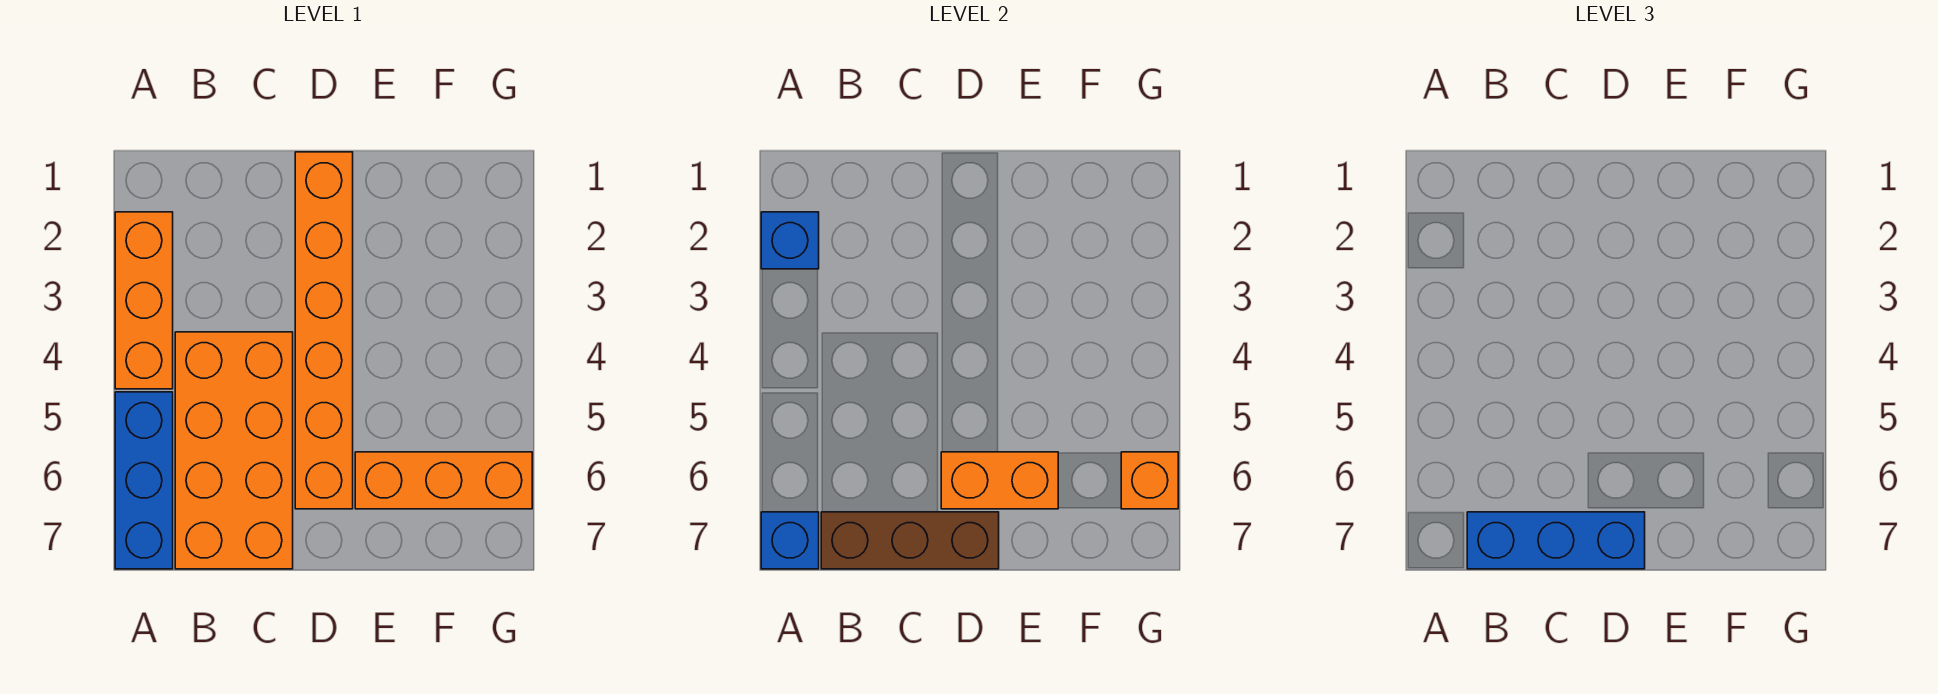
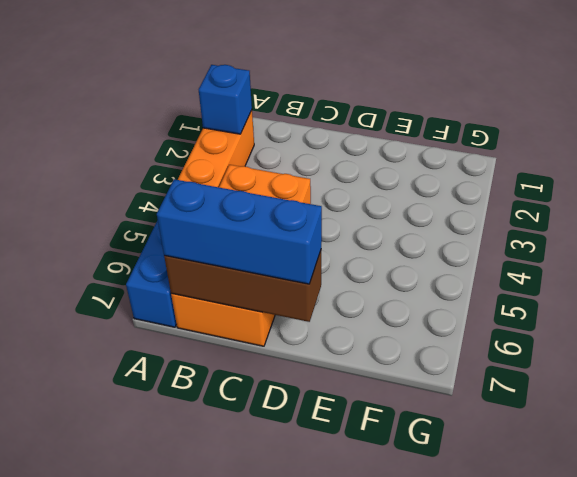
none -> orange brick D1:D6 level 1
none -> orange brick E6:G6 level 1

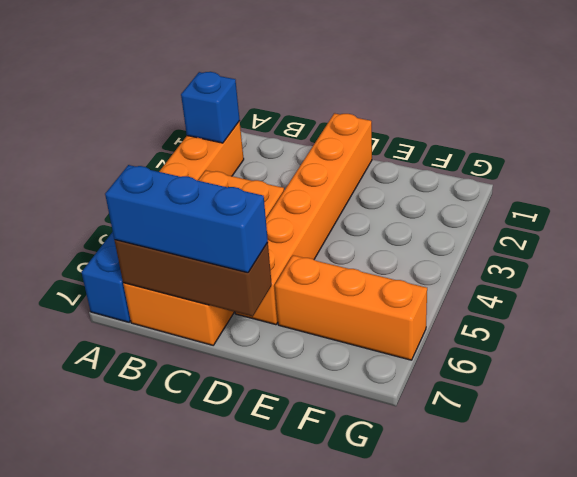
none -> blue brick A7 level 2
none -> orange brick D6:E6 level 2

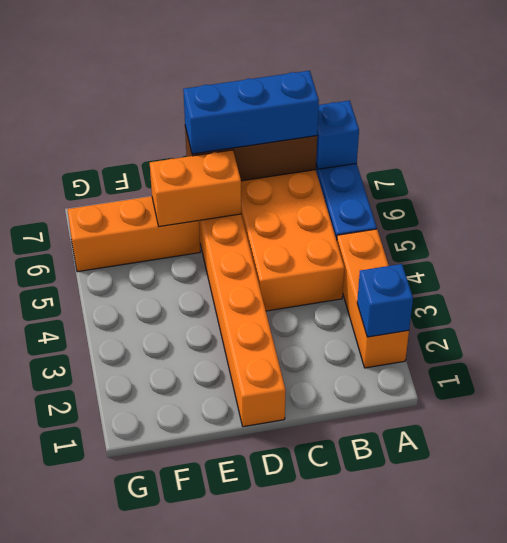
none -> orange brick G6 level 2

